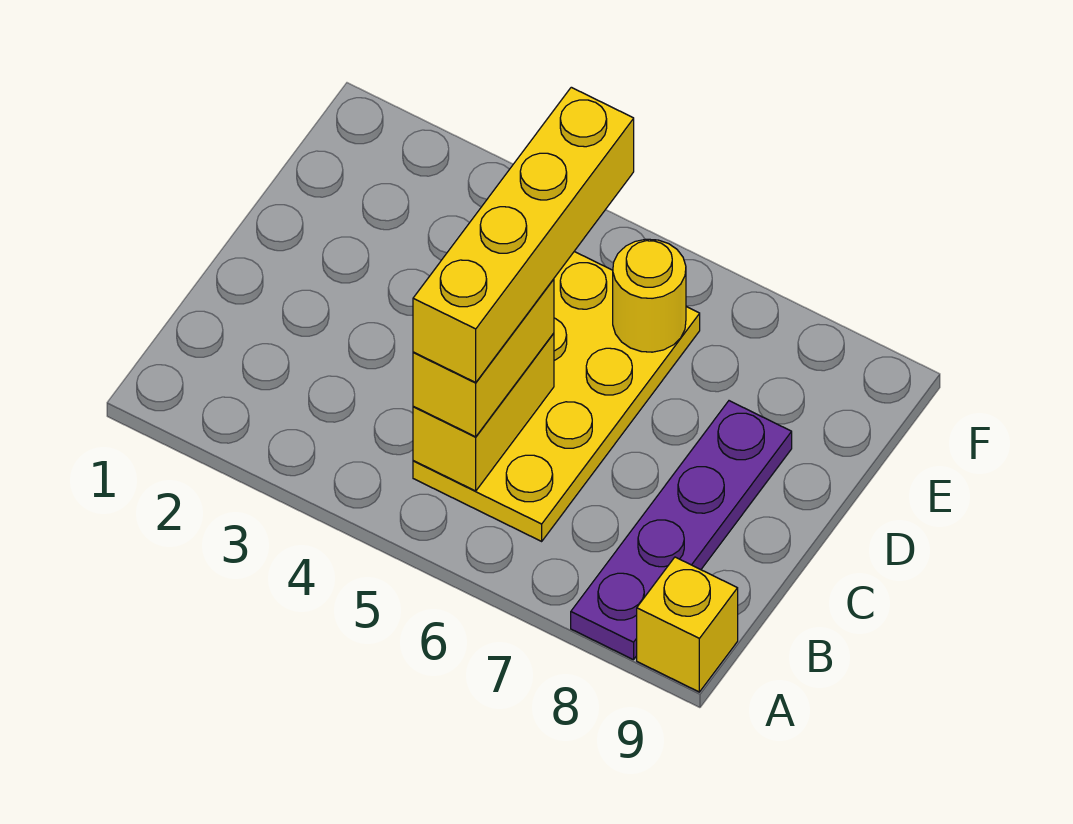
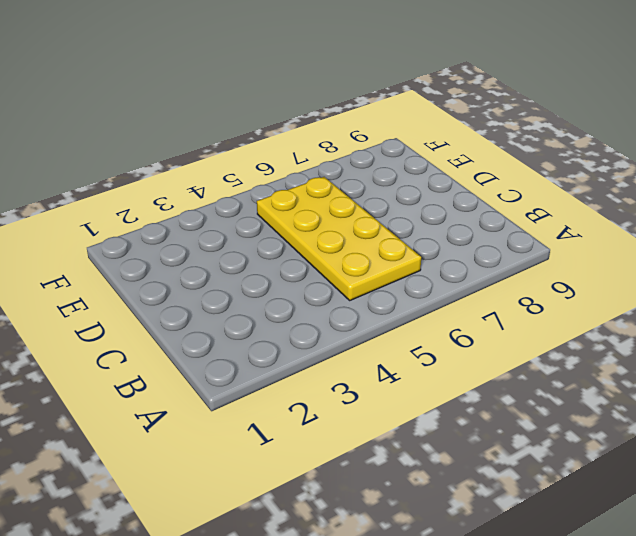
none -> purple plate A8:D8 level 1
none -> yellow brick A9 level 1

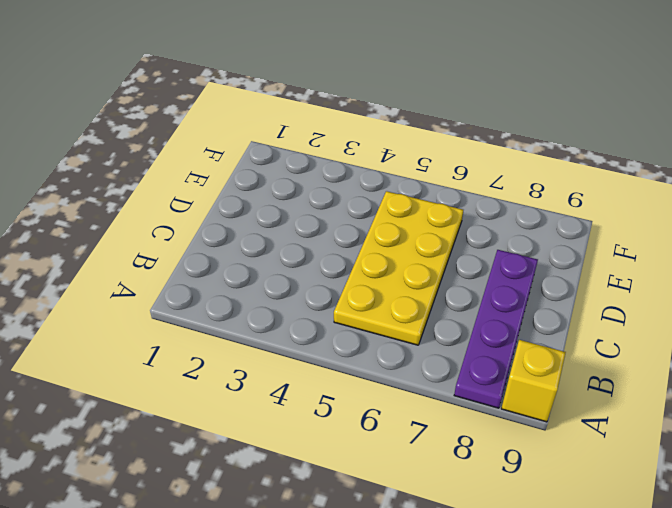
none -> yellow brick B5:C5 level 2
none -> yellow round brick E6 level 2

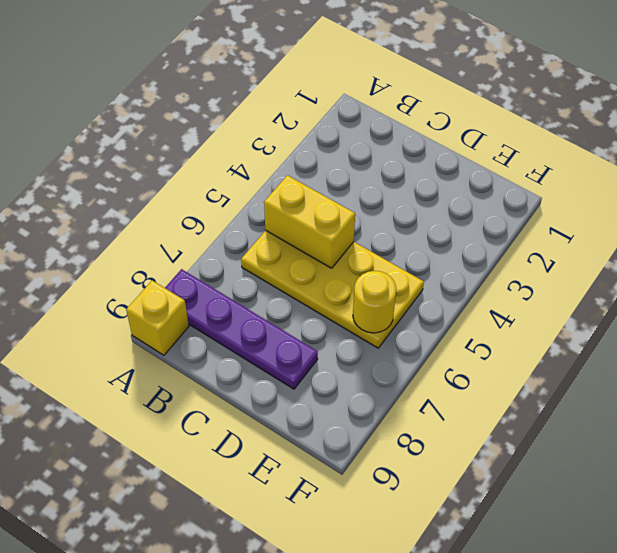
none -> yellow brick B5:C5 level 3
none -> yellow brick B5:E5 level 4

